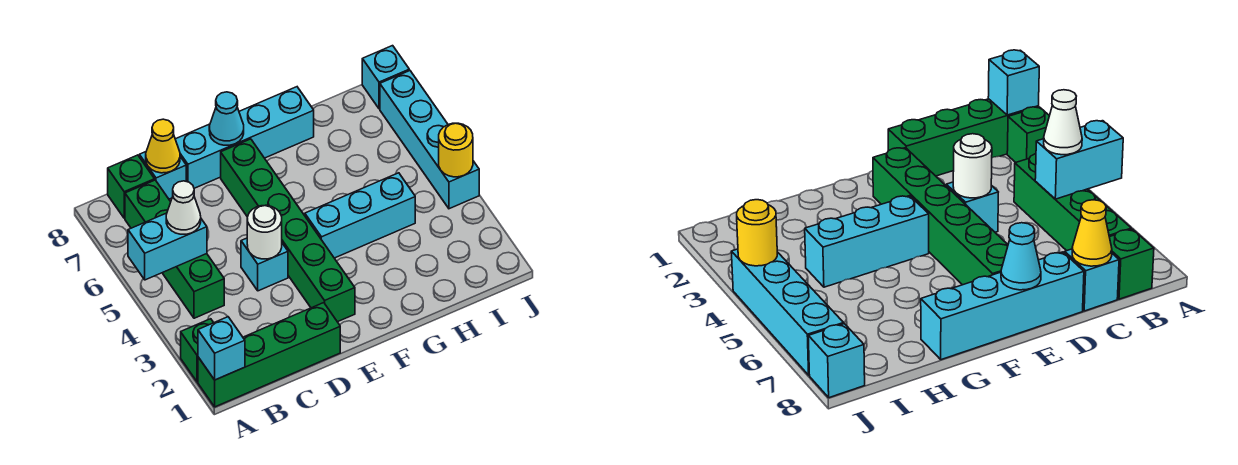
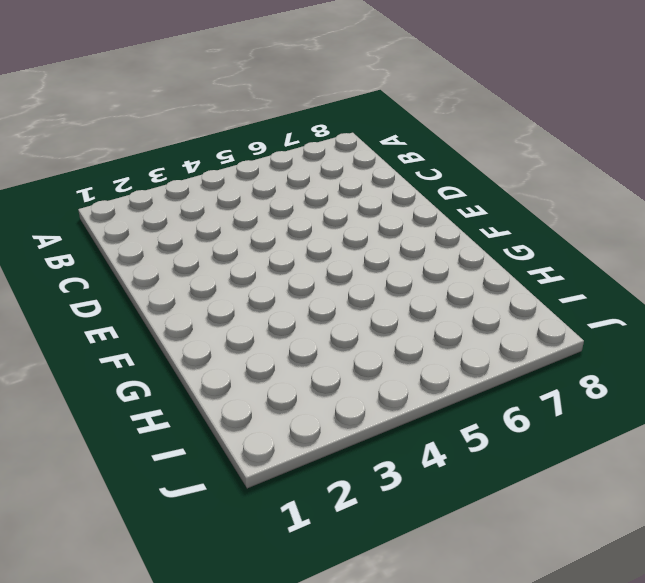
none -> green brick A1:D1 level 1
none -> green brick A2 level 1
none -> green brick B4:B7 level 1

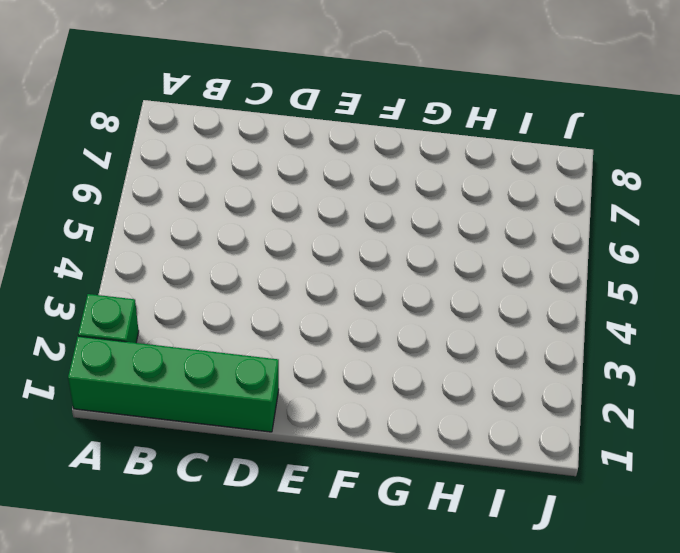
none -> green brick B4:B7 level 1
none -> green brick B8 level 1
none -> cyan brick C8 level 1

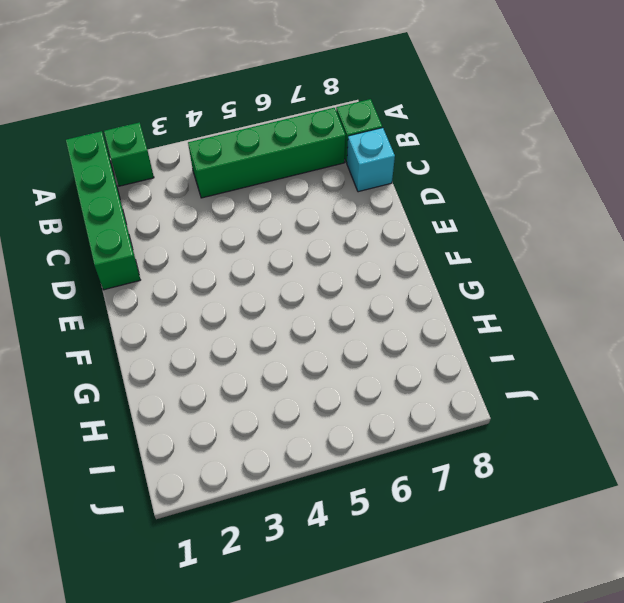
none -> cyan brick D4 level 1
none -> cyan brick D8:G8 level 1
none -> green brick E2:E7 level 1

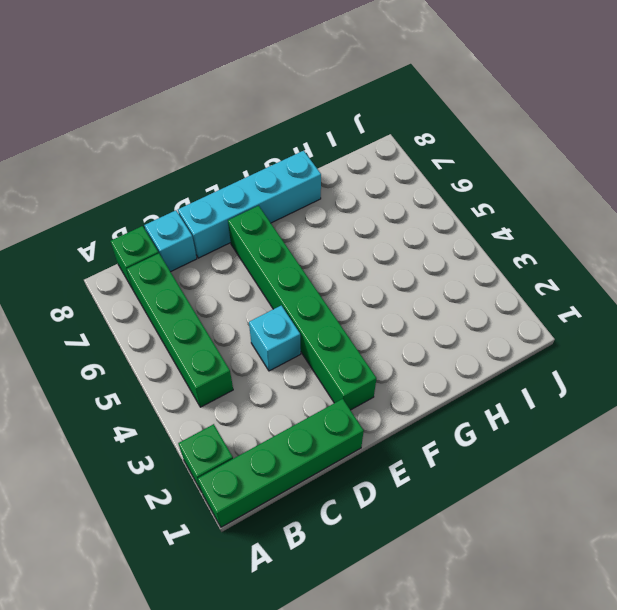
none -> cyan brick F4:H4 level 1
none -> cyan brick J4:J7 level 1
none -> cyan brick J8 level 1

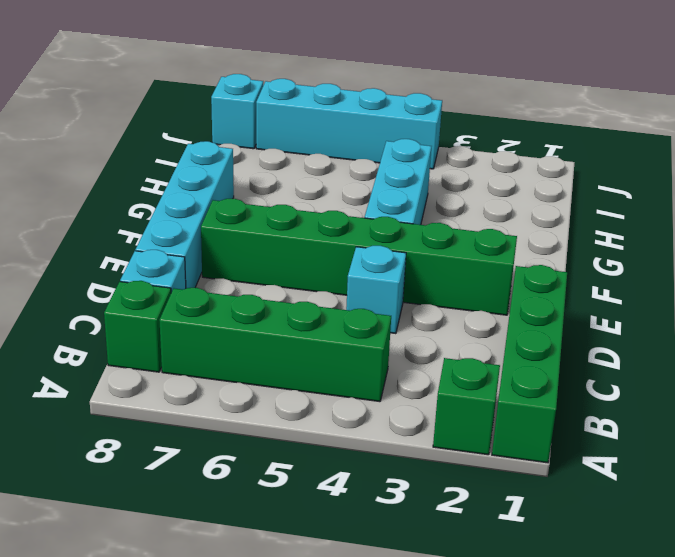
none -> cyan brick A1 level 2
none -> cyan brick A5:B5 level 2
none -> yellow cone C8 level 2

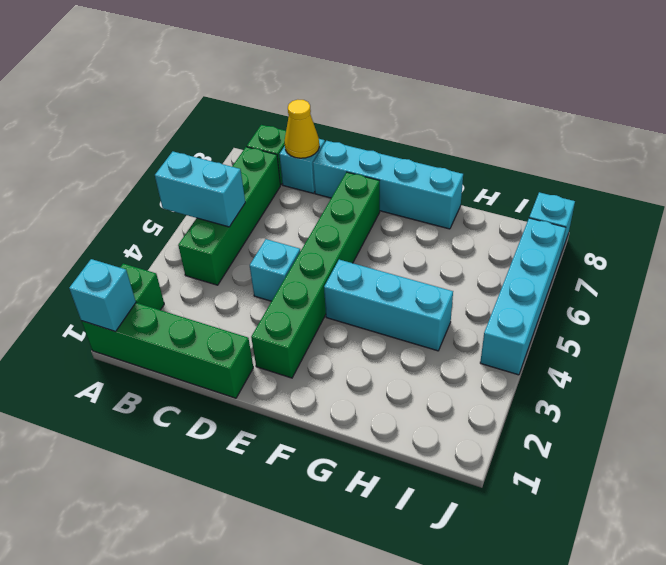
none -> white round brick D4 level 2
none -> cyan cone E8 level 2
none -> yellow round brick J4 level 2

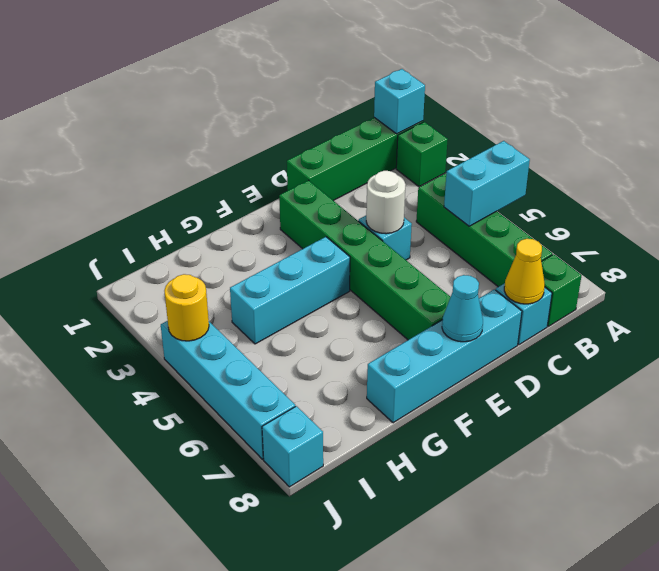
none -> white cone B5 level 3

